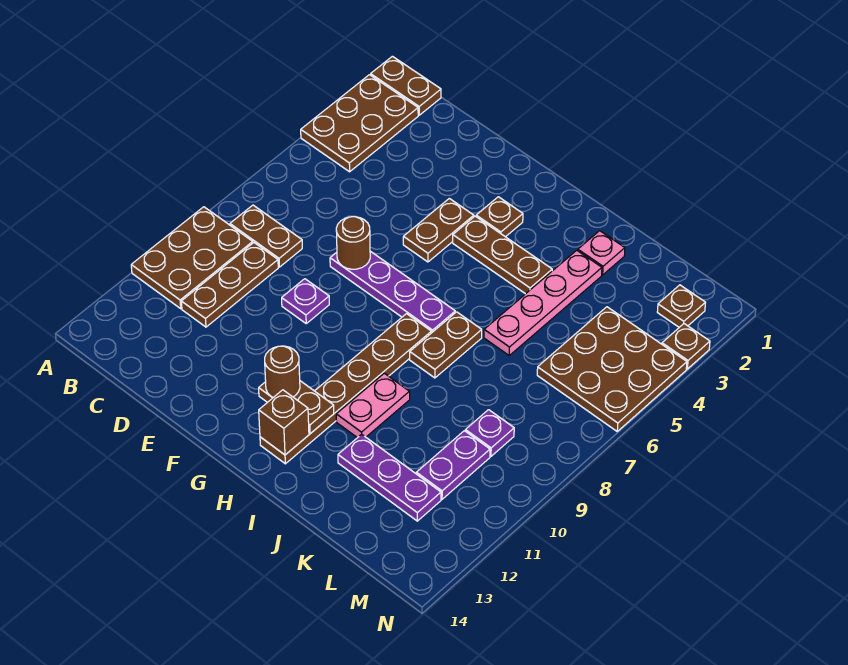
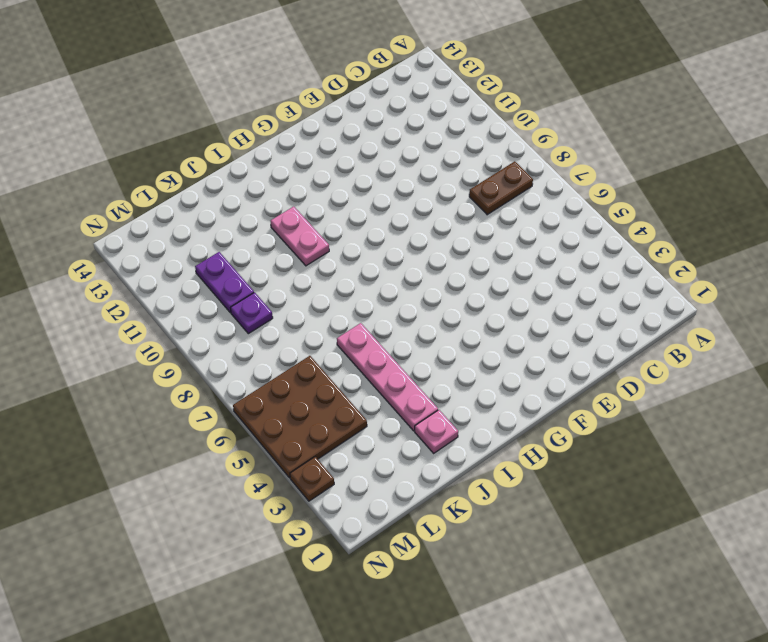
none -> brown plate A1:B1 level 1
none -> brown plate A2:B4 level 1
none -> brown plate A9:B11 level 1

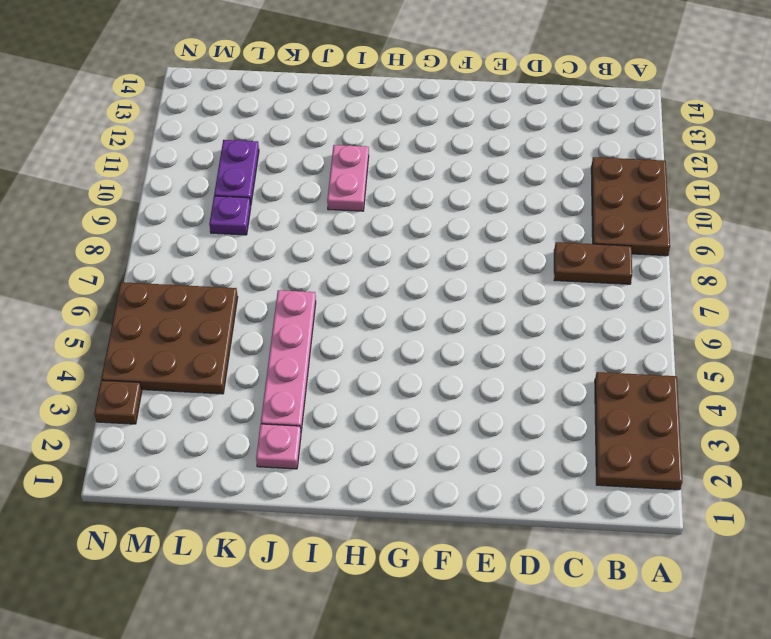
none -> brown plate A1:B1 level 1
none -> brown plate C9:C11 level 1
none -> purple plate E7:H7 level 1

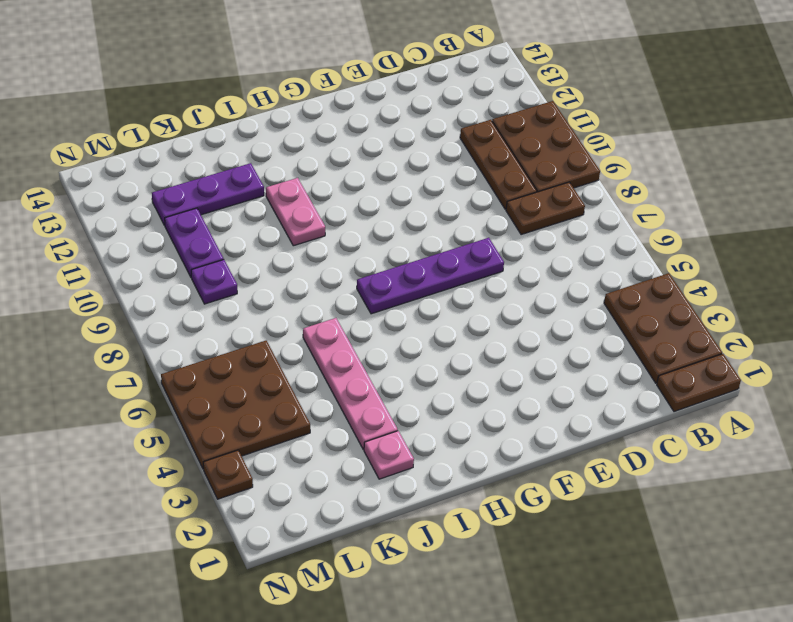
none -> purple plate E9 level 1
none -> brown plate F4:F5 level 1
none -> brown plate G3 level 1

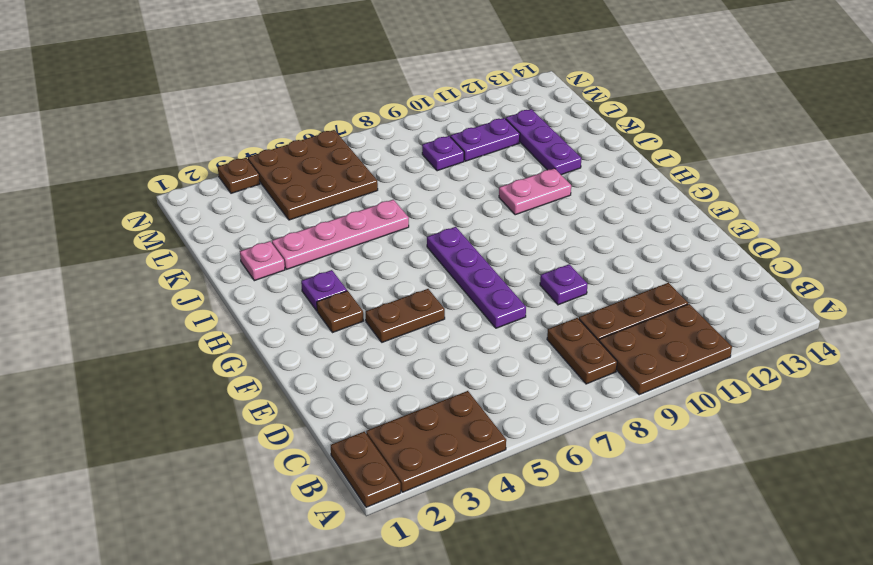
purple plate H3 level 1 -> none
none -> brown plate G4:I4 level 1
none -> brown plate H8:H13 level 1
none -> brown plate I7:I8 level 1

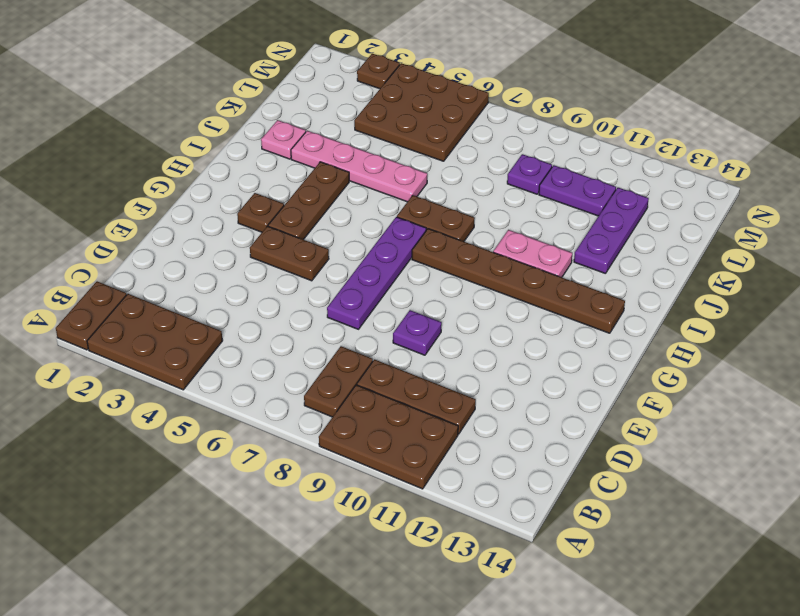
none -> brown plate M2 level 1
none -> brown round brick E7 level 2
none -> brown plate G12:H12 level 2

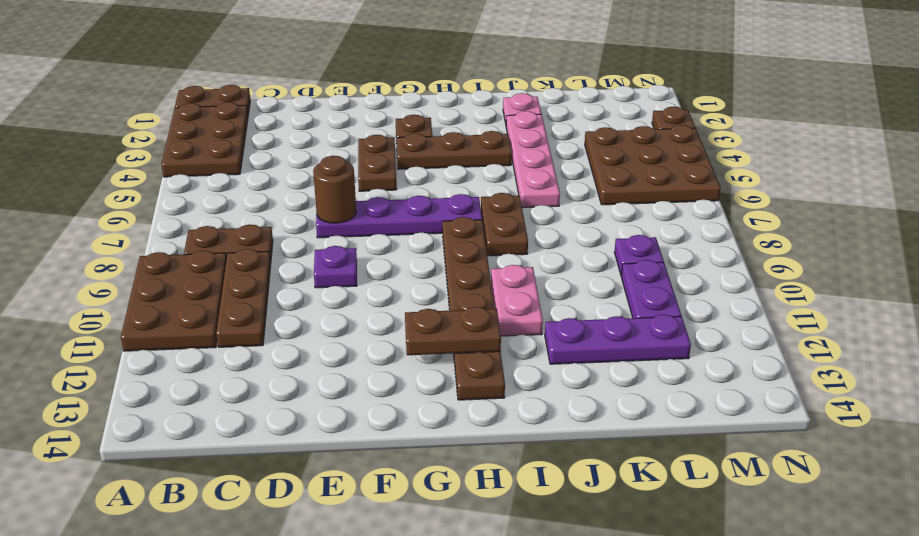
none -> brown plate M2 level 1
none -> brown brick H13 level 2
none -> brown round brick G12 level 3

